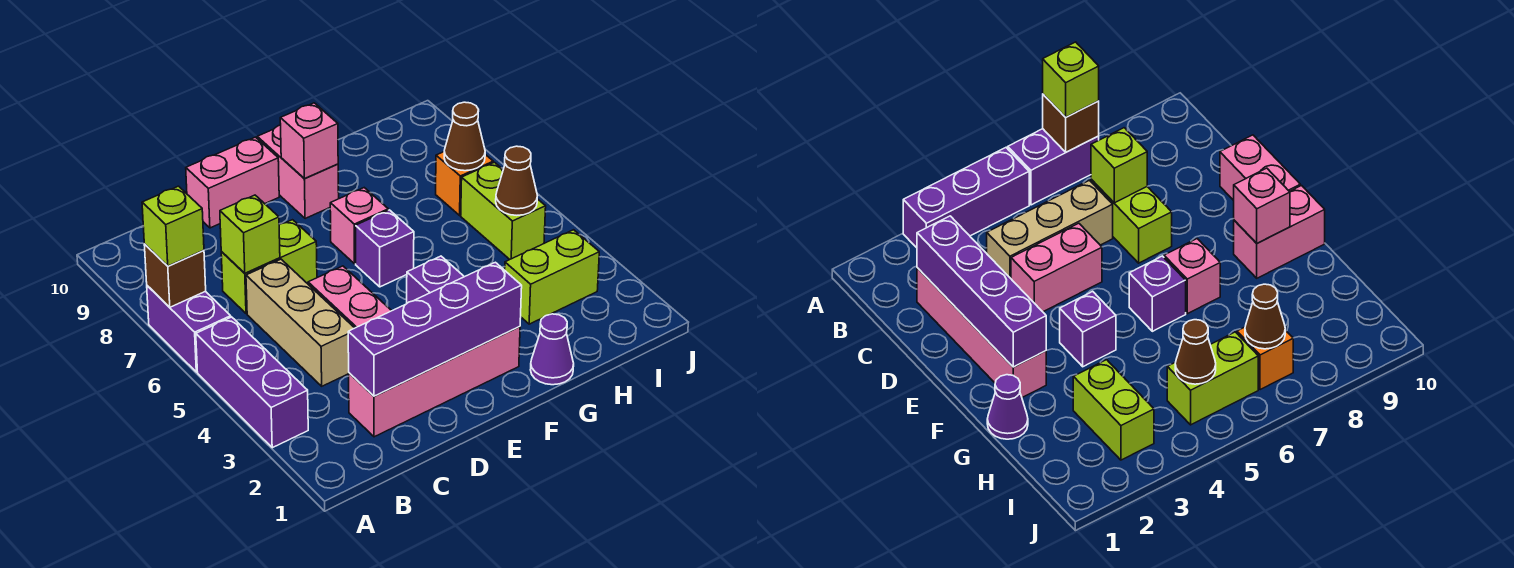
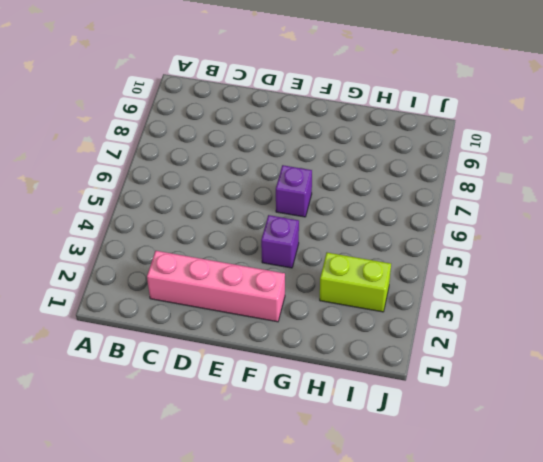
none -> purple brick A3:A5 level 1
none -> purple brick A6:A7 level 1
none -> tan brick C4:C6 level 1

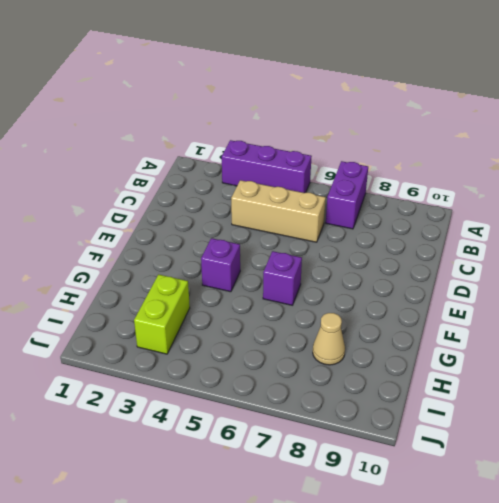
purple brick A7:B7 level 1 -> purple brick A6:A7 level 1
tan cone H8 level 1 -> none
none -> pink brick C2:F2 level 1
none -> lime brick C7:D7 level 1
none -> pink brick D4:D5 level 1

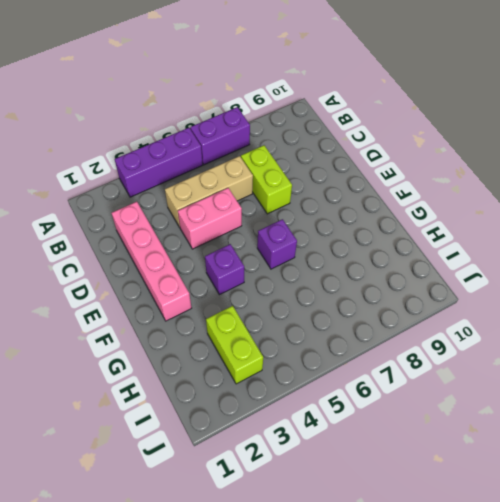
none -> pink brick D10:E10 level 1
none -> pink brick F7 level 1
none -> pink brick F9:F10 level 1

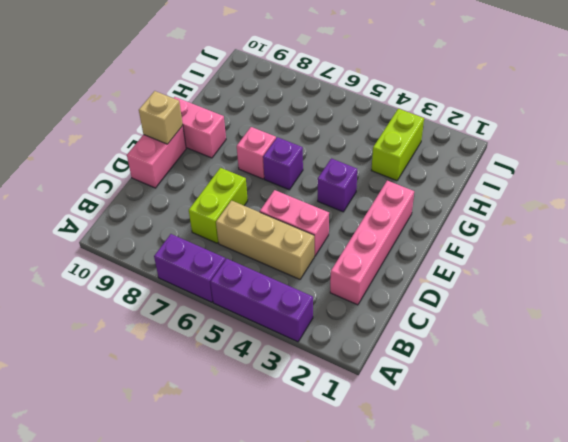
tan brick E10 level 2 -> none
none -> purple cone G1 level 1
none -> lime brick I5:I6 level 1
none -> orange brick I7 level 1

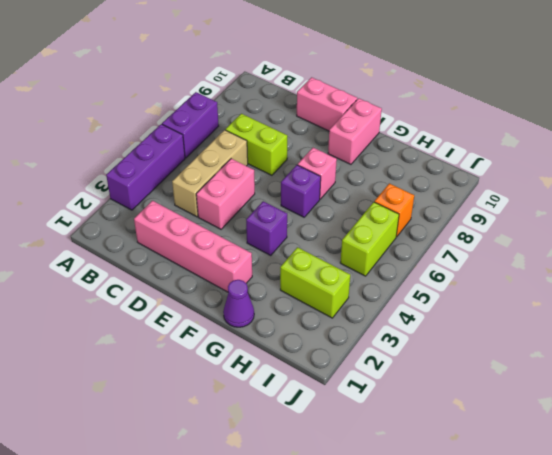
none -> brown brick A7 level 2
none -> purple brick C2:F2 level 2
none -> lime brick C7 level 2

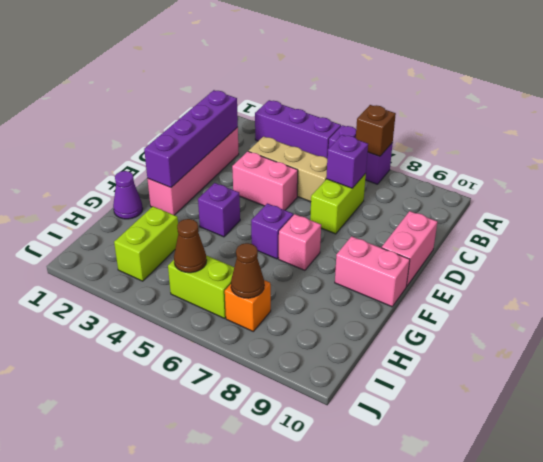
purple brick C7 level 2 -> lime brick C7 level 2
none -> pink brick F9 level 2
none -> lime brick A7 level 3

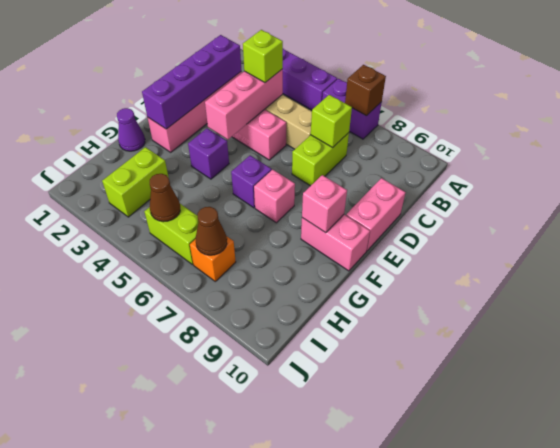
pink brick C4:E4 level 2 -> none
lime brick C4 level 3 -> lime brick A7 level 3

